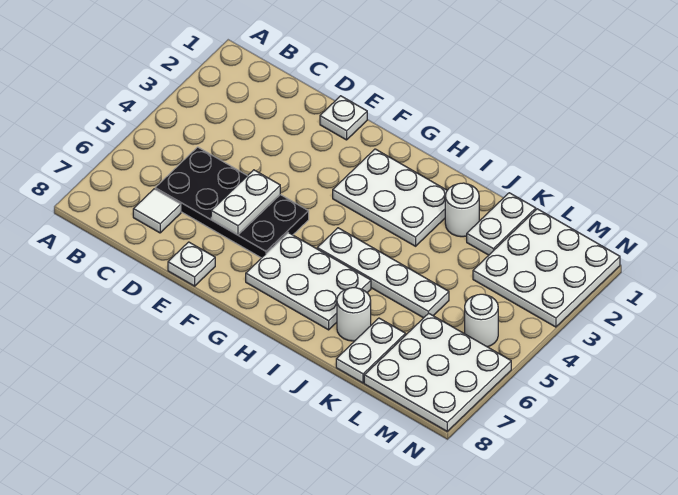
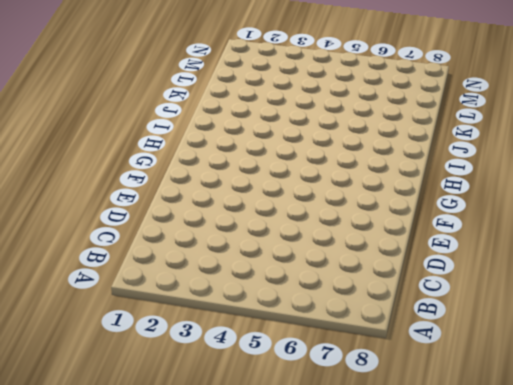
none -> black plate C5:F6 level 1
none -> white tile C7 level 1
none -> white plate E1 level 1

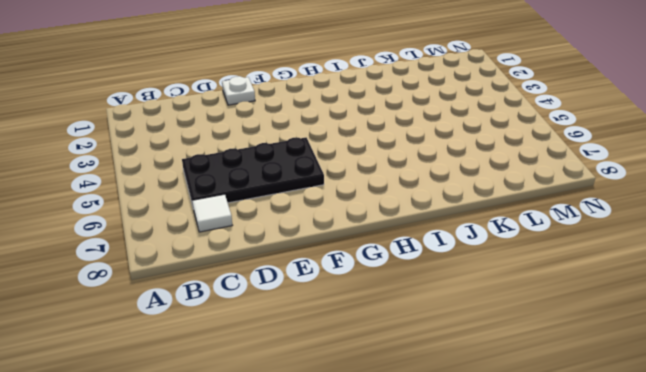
none -> white plate E8 level 1
none -> white plate G2:I3 level 1
none -> white plate G6:I7 level 1

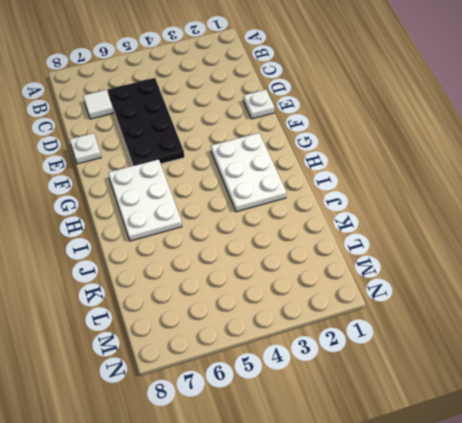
none -> white plate H5:K5 level 1
none -> white round brick J2 level 1
none -> white round brick J7 level 1

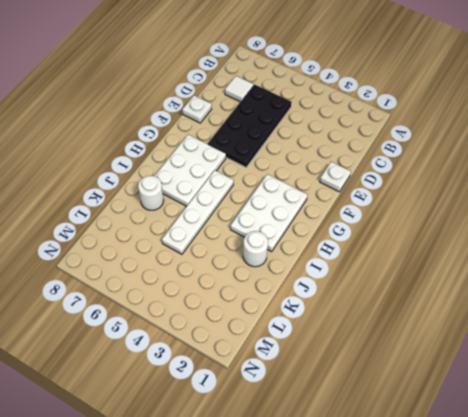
none -> white plate K1:K2 level 1
none -> white plate K7:K8 level 1
none -> white plate L1:N3 level 1

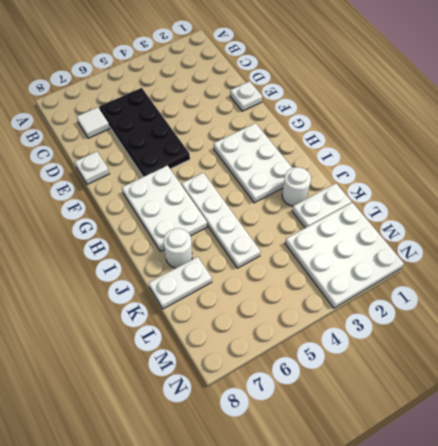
none -> white plate L6:N8 level 1
none -> white round brick M5 level 1
none -> white plate E5:E6 level 2

